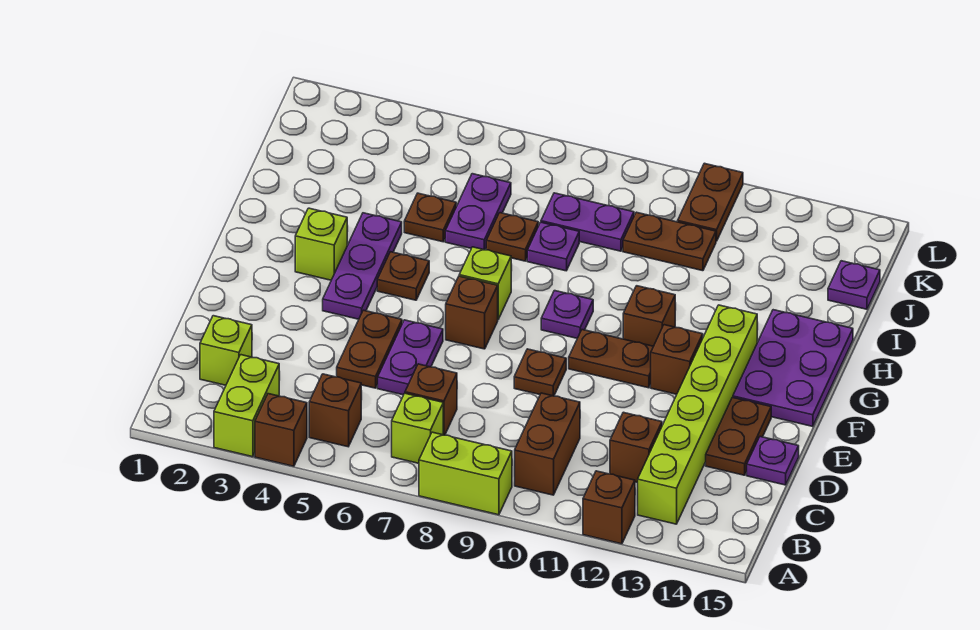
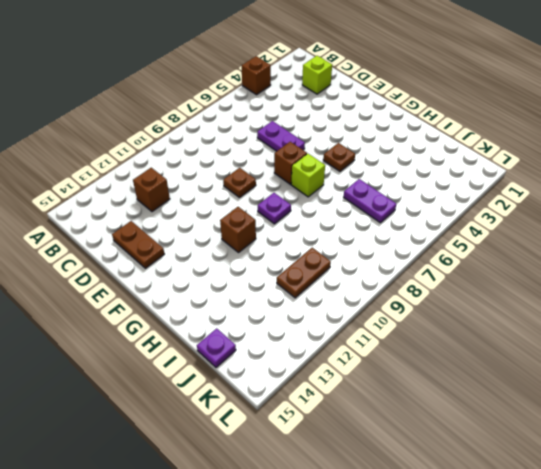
none -> lime brick A3:B3 level 1
none -> lime brick A8:A9 level 1
none -> brown brick A12 level 1
none -> brown brick B5 level 1

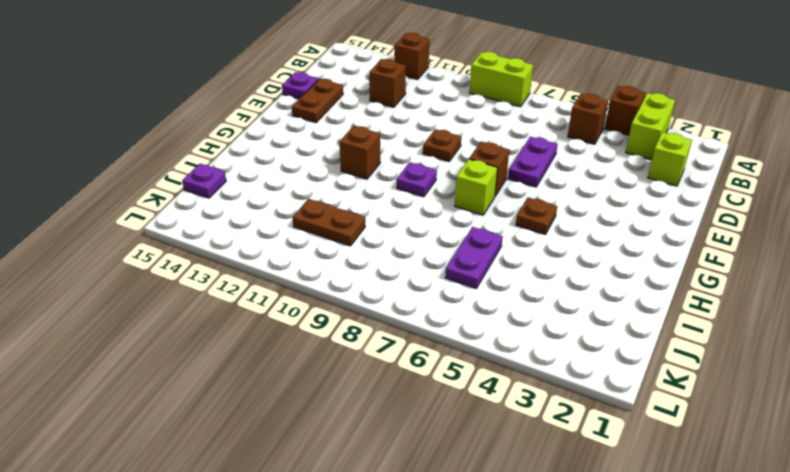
none -> lime brick B7 level 1
none -> brown brick B10:C10 level 1
none -> lime brick B13:G13 level 1
none -> brown brick C7 level 1

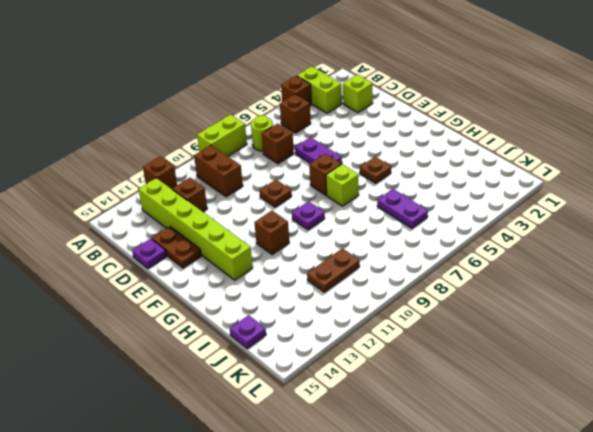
lime round brick B7 level 1 -> lime brick B7 level 1
none -> brown plate D5:E5 level 1
none -> purple plate F4:H4 level 1
none -> brown plate F10:F11 level 1
none -> brown brick F12 level 1

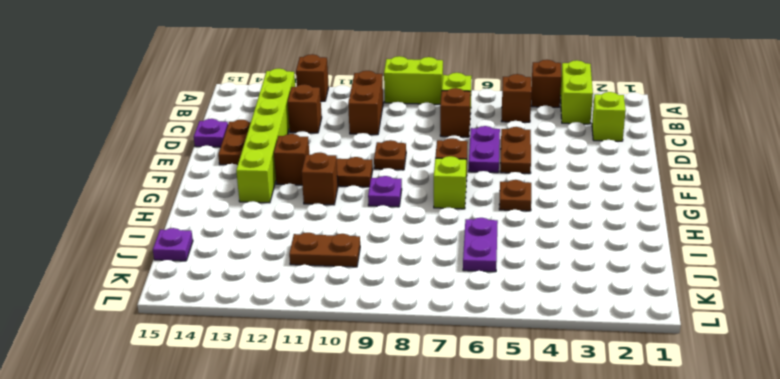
none -> purple plate F4:H4 level 1
none -> purple plate F14:H15 level 1
none -> lime brick G3 level 1
none -> brown plate I5 level 1

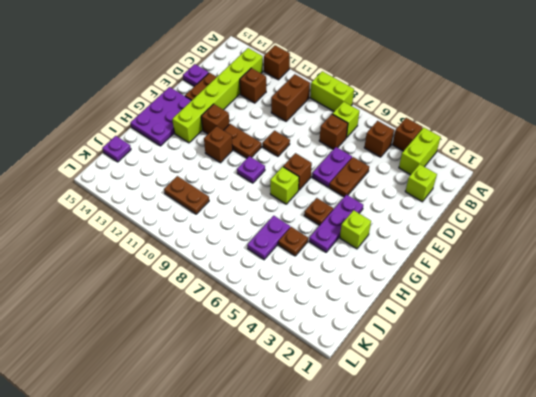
none -> brown plate I7 level 1
none -> purple plate I8 level 1
none -> purple plate J8:J9 level 1
none -> brown plate K11:L11 level 1

